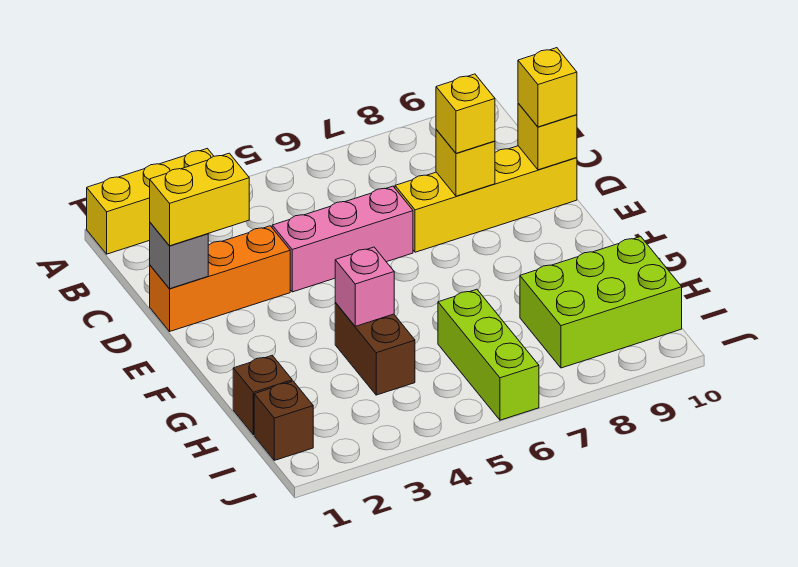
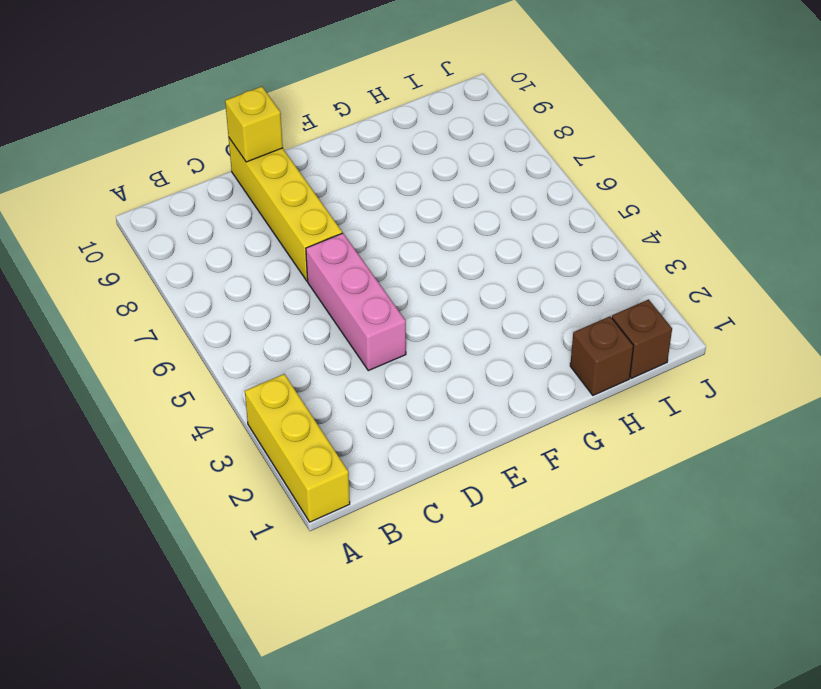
none -> orange brick D1:D3 level 1
none -> brown brick G4:H4 level 1
none -> lime brick H6:J6 level 1

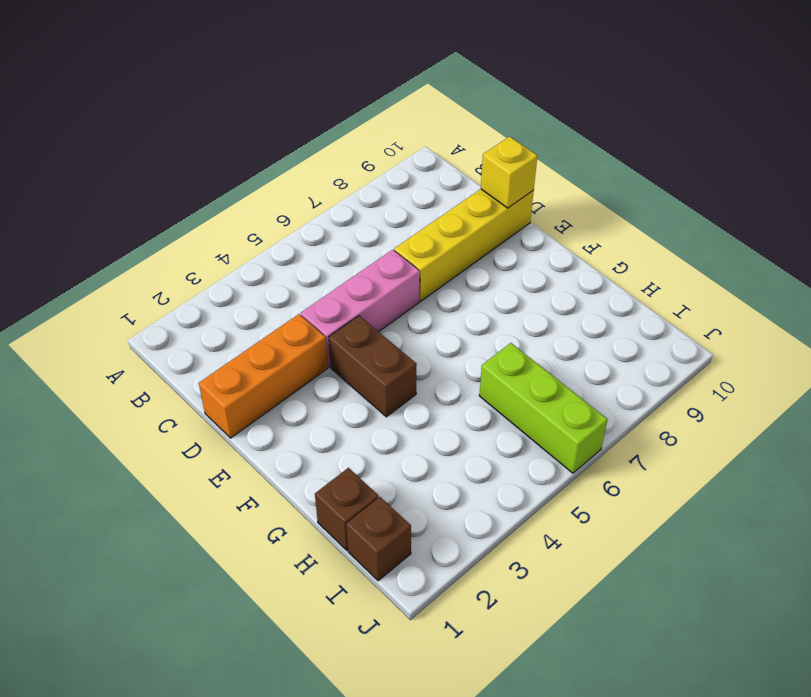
brown brick E4:F4 level 1 -> brown brick G4:H4 level 1
none -> yellow brick A1:A3 level 1
none -> lime brick H8:I10 level 1
none -> grey brick D1 level 2

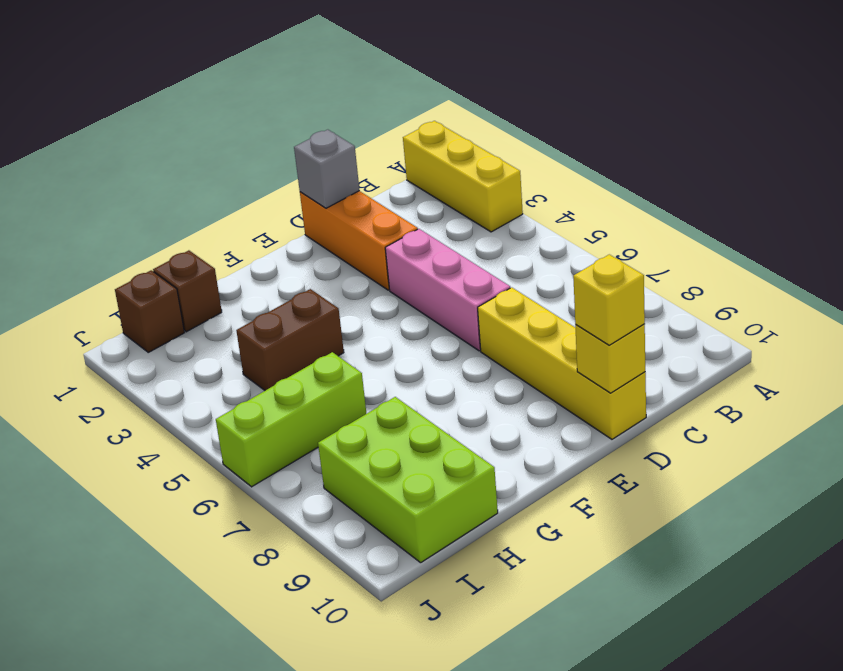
none -> yellow brick D8 level 2
none -> pink brick G4 level 2
none -> yellow brick D1:D2 level 3

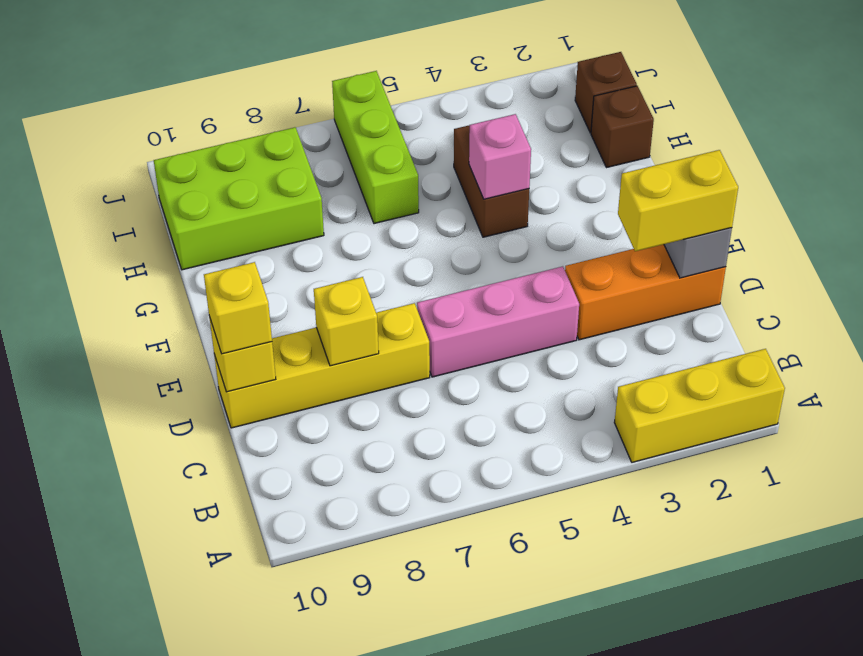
none -> yellow brick D8 level 3

